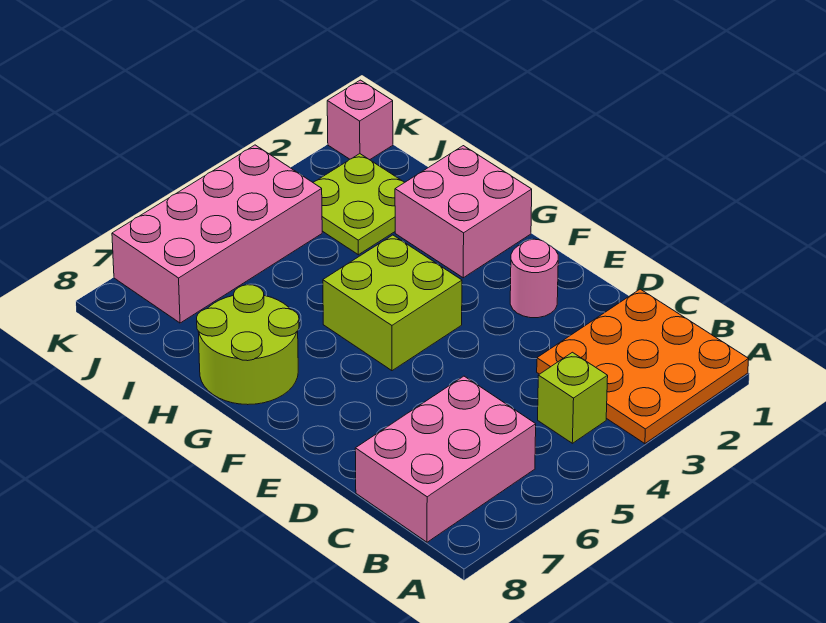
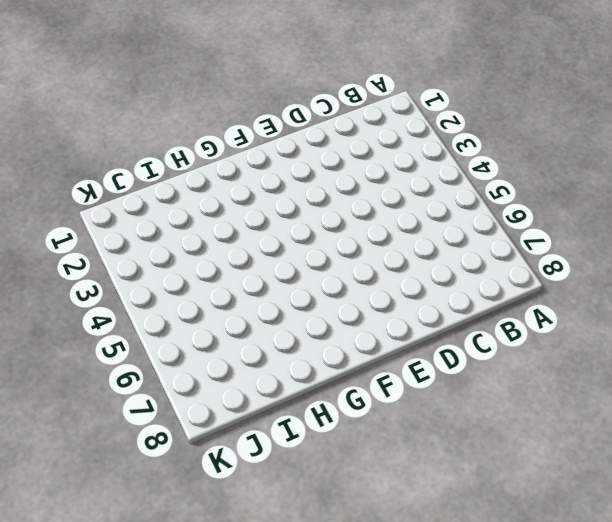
none -> orange plate A1:C3 level 1
none -> lime brick B4 level 1

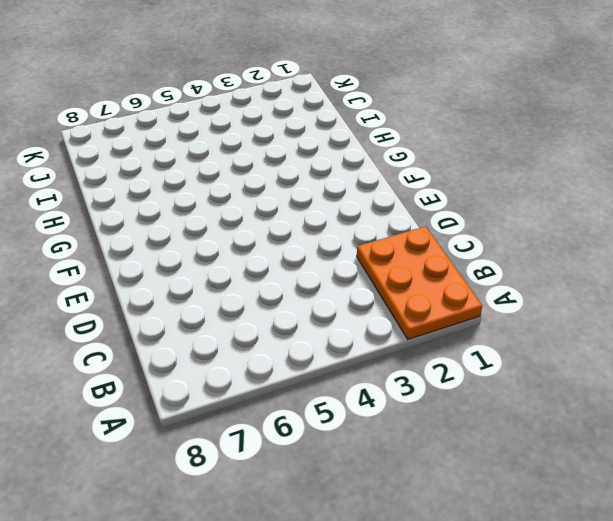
orange plate A1:C2 level 1 -> orange plate A1:C3 level 1
none -> lime brick B4 level 1
none -> pink brick B6:C8 level 1

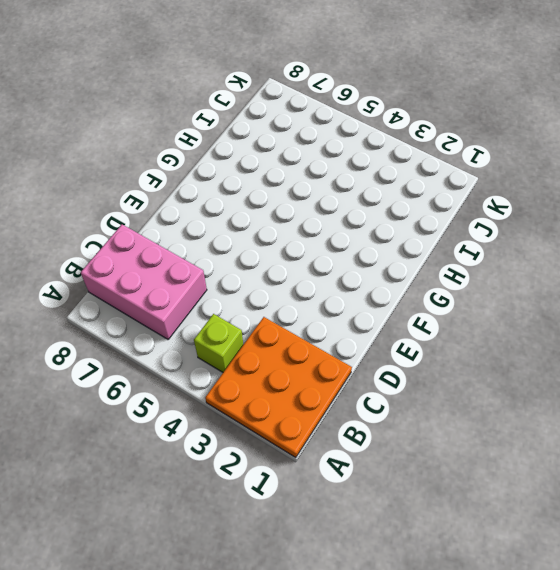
none -> pink round brick E2 level 1
none -> lime brick F4:G5 level 1

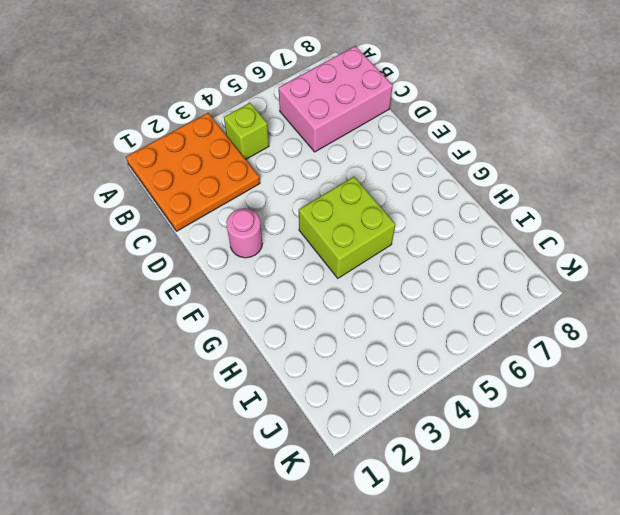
none -> pink brick G1:H2 level 1
none -> lime round brick G7:H8 level 1

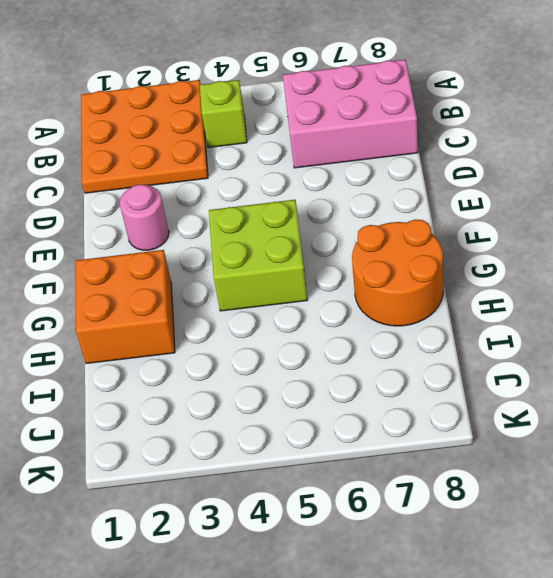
orange brick G1:H2 level 1 -> pink brick G1:H2 level 1
orange round brick G7:H8 level 1 -> lime round brick G7:H8 level 1
none -> lime plate I2:J3 level 1
none -> pink brick J4:K7 level 1

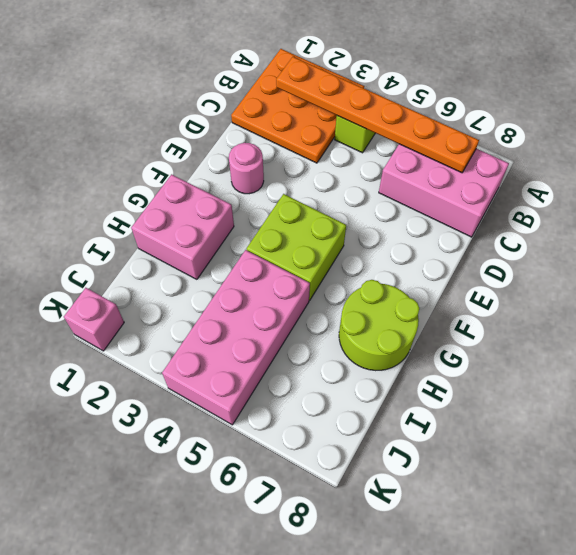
orange plate B2:B7 level 2 -> none
pink brick H4:K5 level 1 -> pink brick J4:K7 level 1
none -> lime plate I2:J3 level 1

